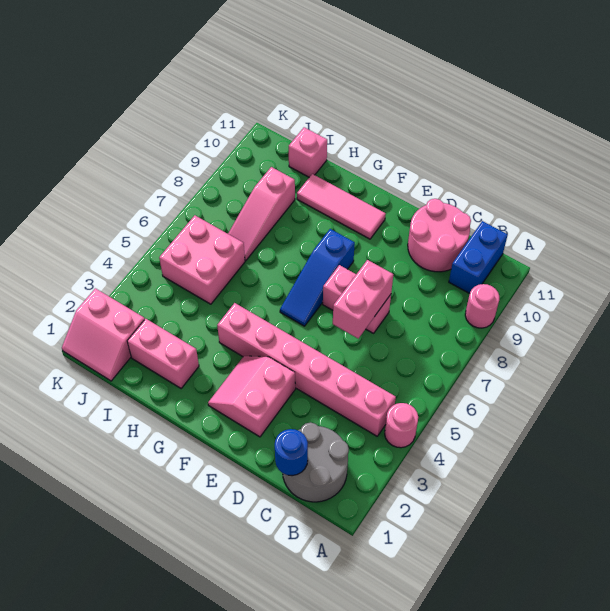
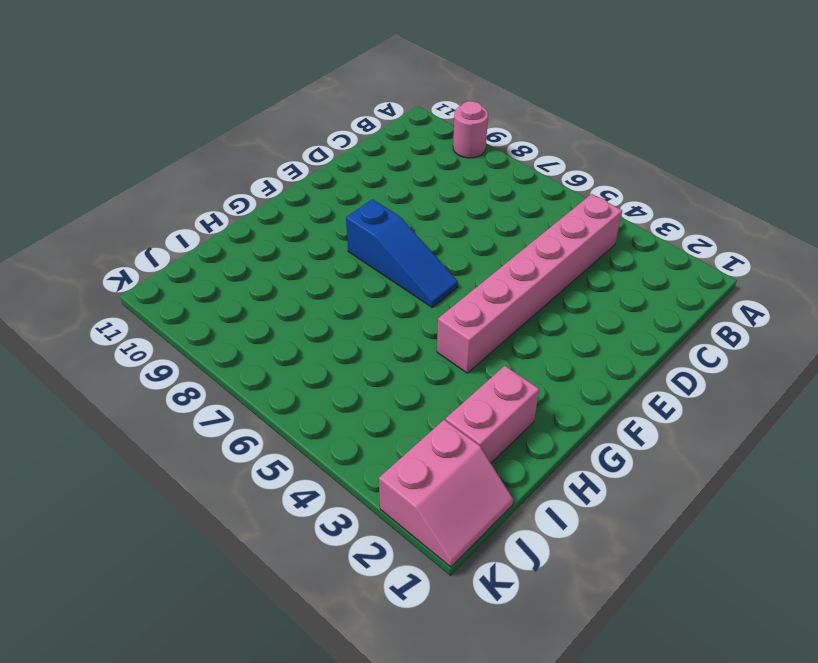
none -> pink round brick A4 level 1
none -> grey round brick B1:C2 level 1
none -> blue brick B10:B11 level 1

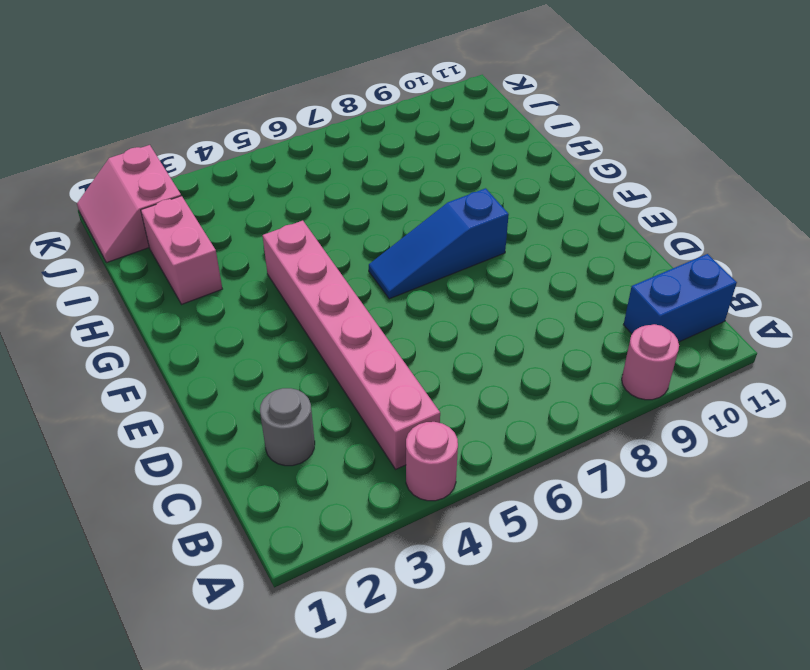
grey round brick C2 level 1 -> grey round brick B1:C2 level 1
none -> pink round brick C10:D11 level 1
none -> pink brick D7:E7 level 1
none -> pink slope E2:F3 level 1 top E

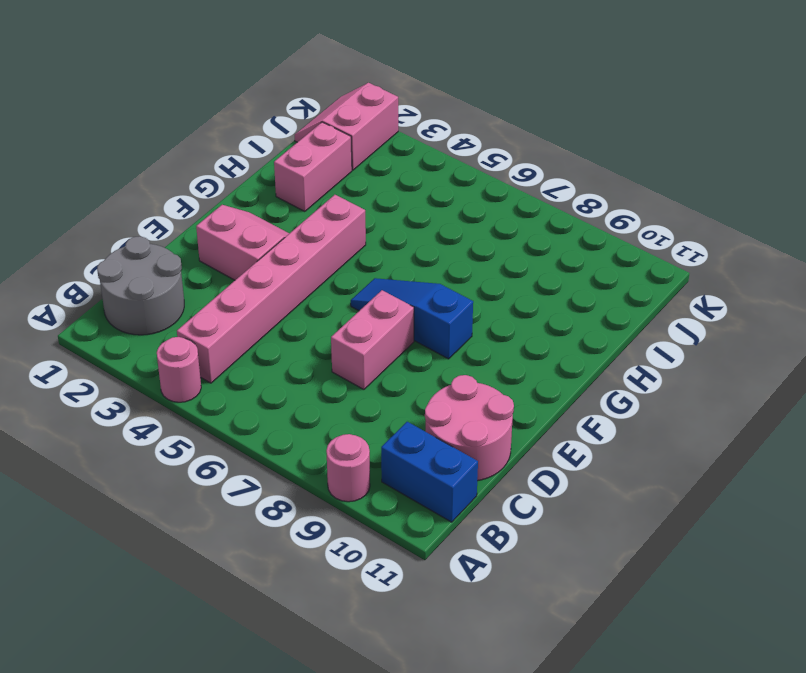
none -> pink tile F10:H10 level 1
none -> pink brick I5:J6 level 1
none -> pink slope I7:I9 level 1 top 9

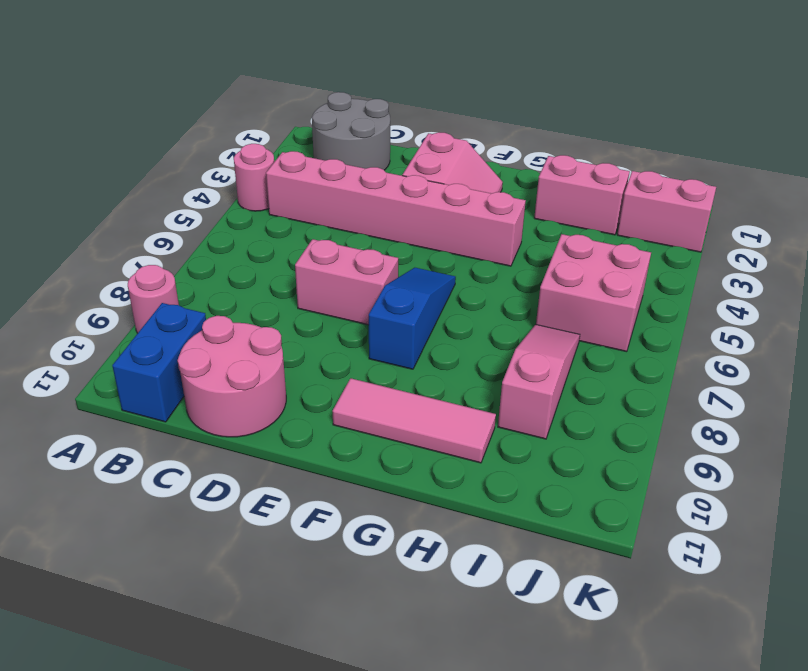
none -> pink brick I11 level 1
none -> blue round brick C1 level 2
none -> pink brick D6:D7 level 2

